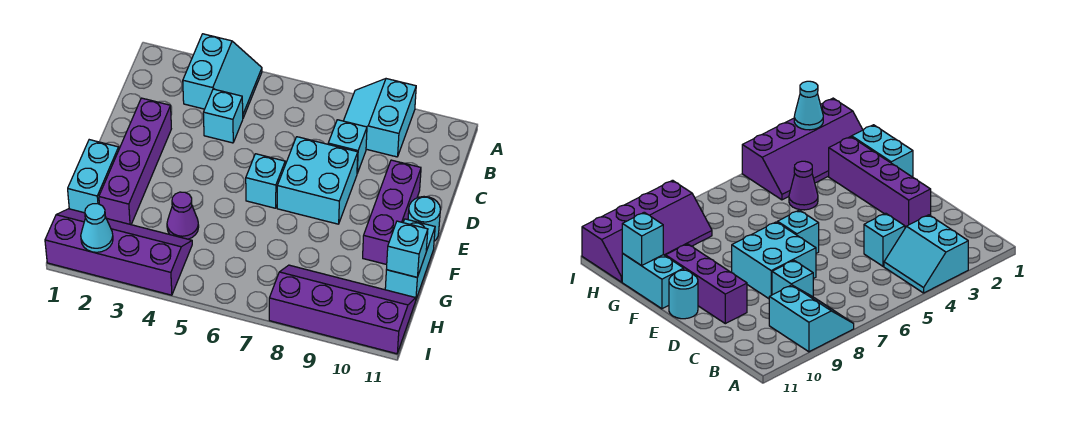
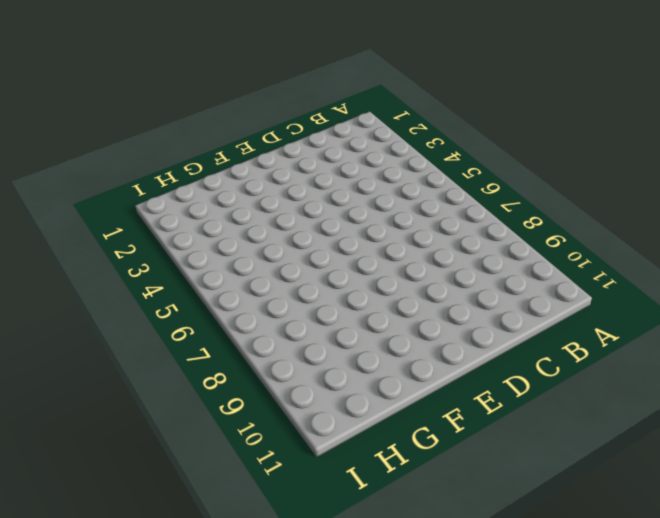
none -> cyan slope A3:B4 level 1 top 3
none -> cyan slope A8:B9 level 1 top 9
none -> cyan brick C4 level 1

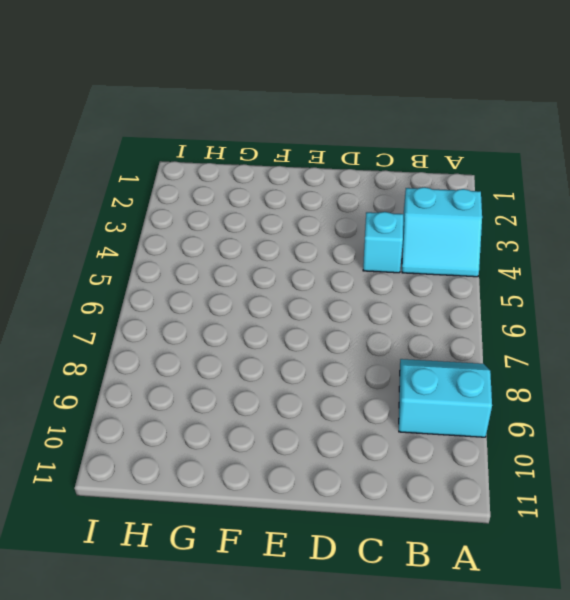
none -> cyan brick C8 level 1
none -> purple brick D2:G2 level 1
none -> cyan brick D7:E8 level 1

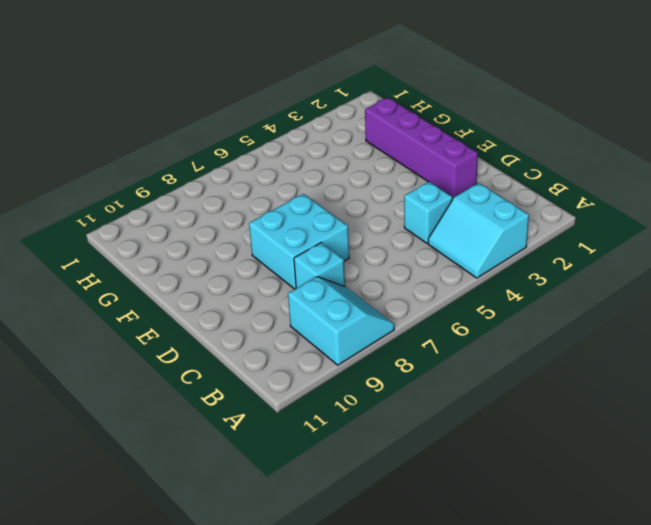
none -> purple brick D10:F10 level 1
none -> cyan brick E6 level 1
none -> cyan round brick E11 level 1

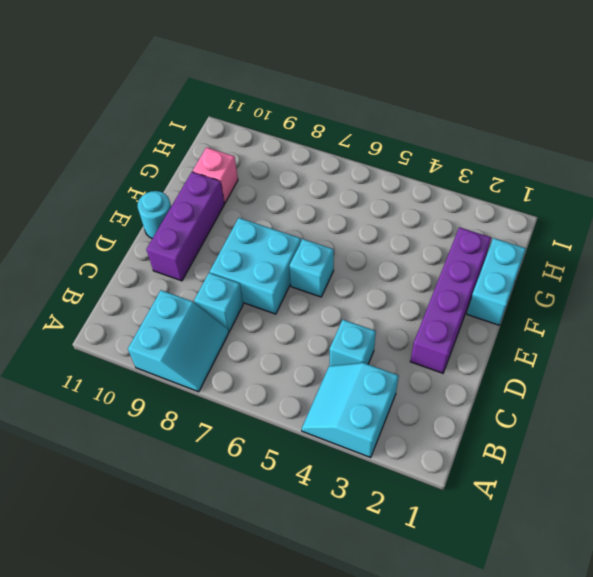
pink brick G10 level 1 -> none
none -> cyan brick F11:G11 level 1
none -> purple cone G4 level 1
none -> purple slope H1:I4 level 1 top I

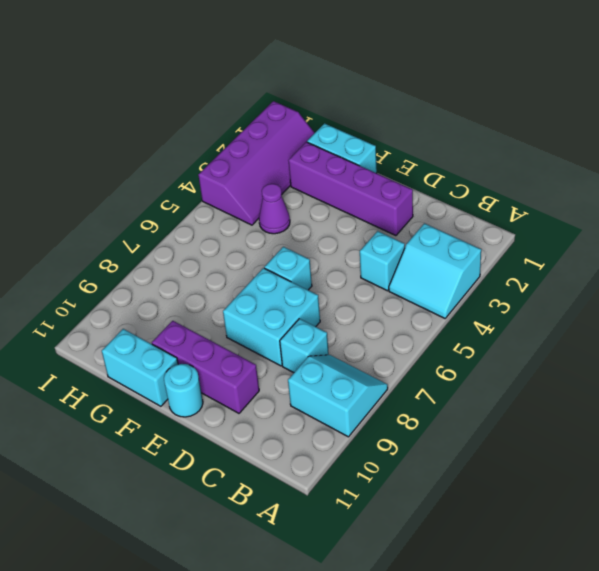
none -> purple slope H8:I11 level 1 top I
none -> cyan brick G11 level 2
none -> cyan cone I2 level 2

